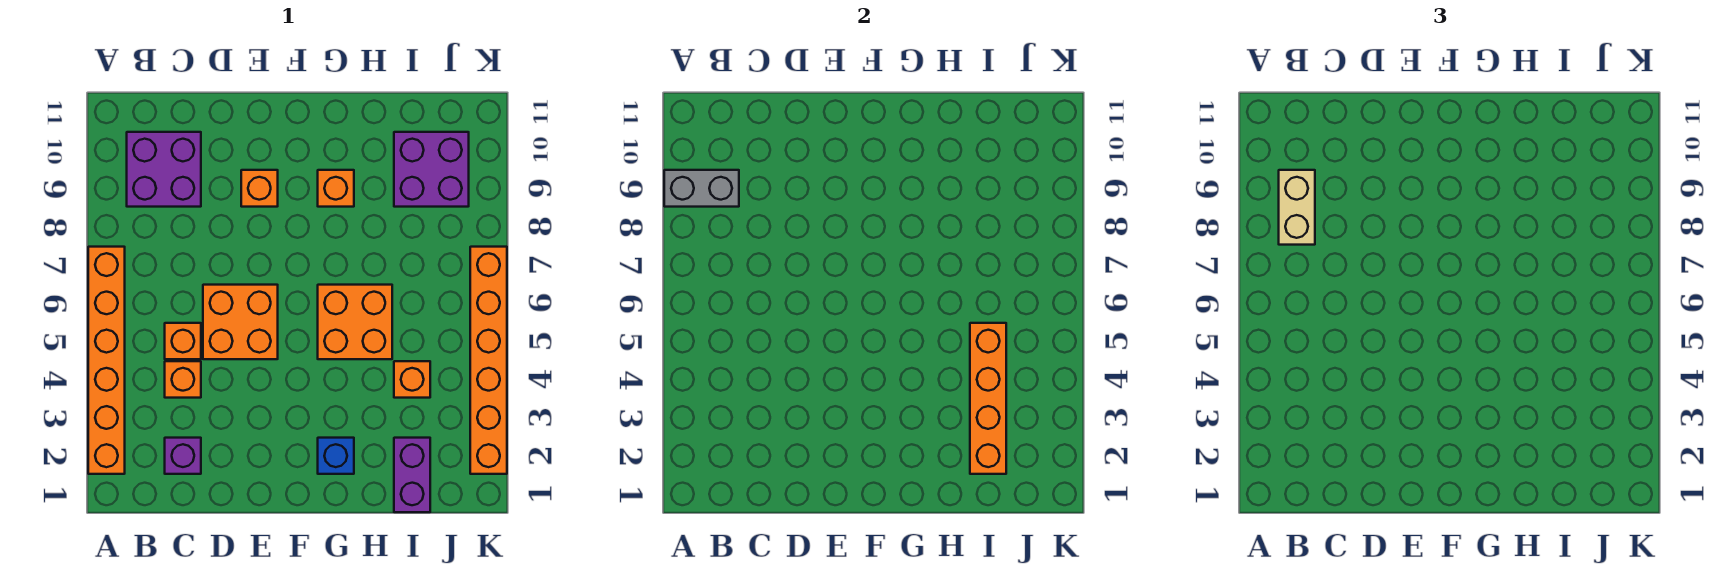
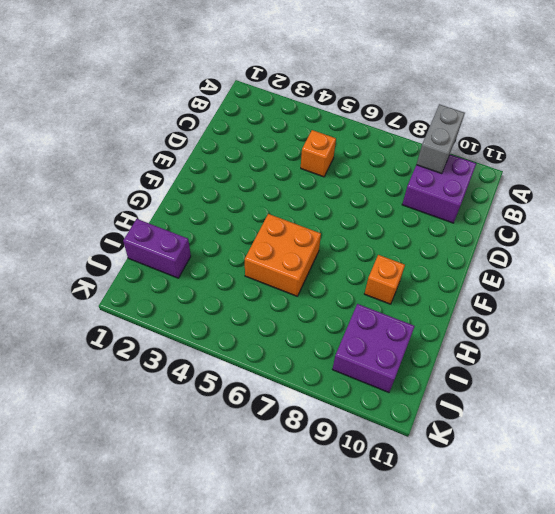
none -> orange brick A2:A7 level 1
none -> purple brick C2 level 1
none -> orange brick C4 level 1

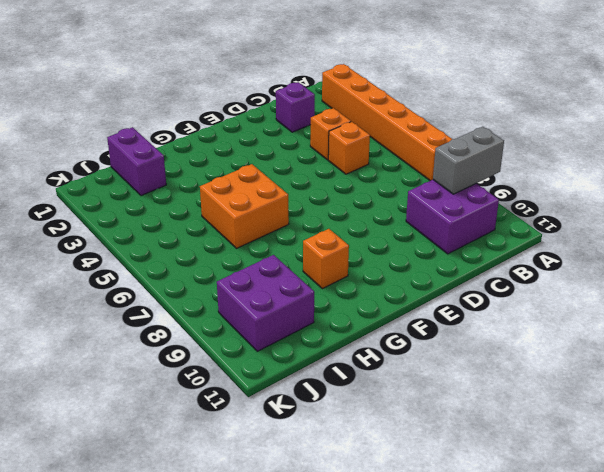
none -> orange brick D5:E6 level 1
none -> orange brick E9 level 1
none -> blue brick G2 level 1

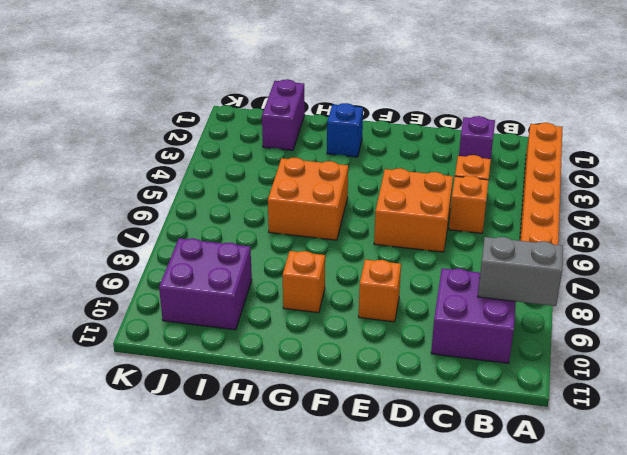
none -> orange brick I4 level 1
none -> orange brick K2:K7 level 1
none -> orange brick I2:I5 level 2

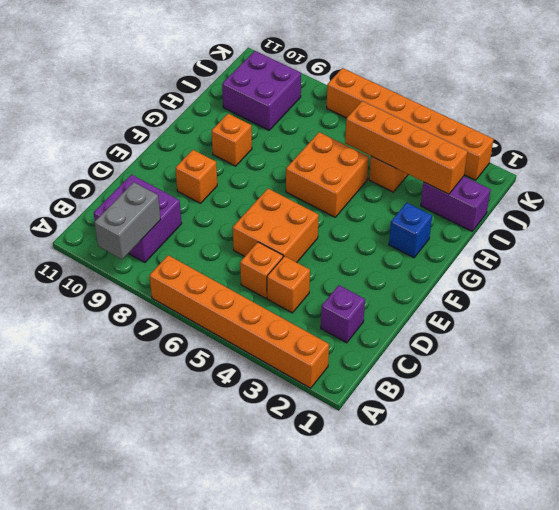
none -> tan brick B8:B9 level 3

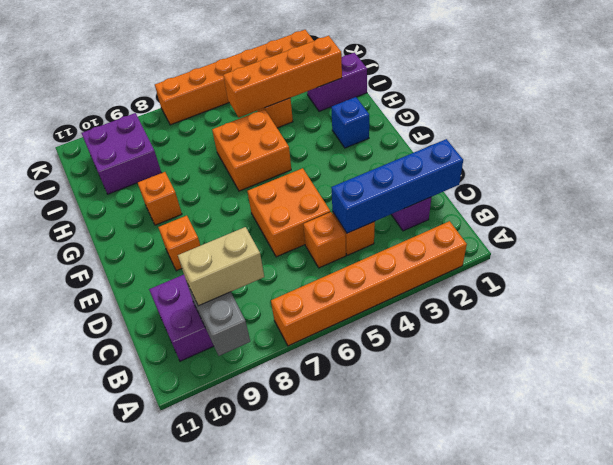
blue brick C1:C4 level 2 -> none

